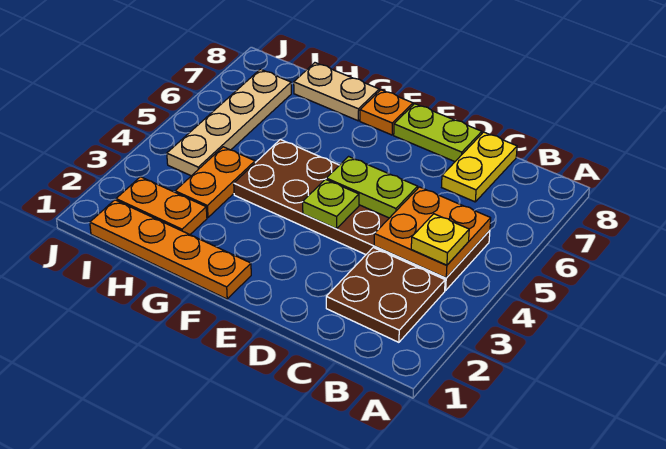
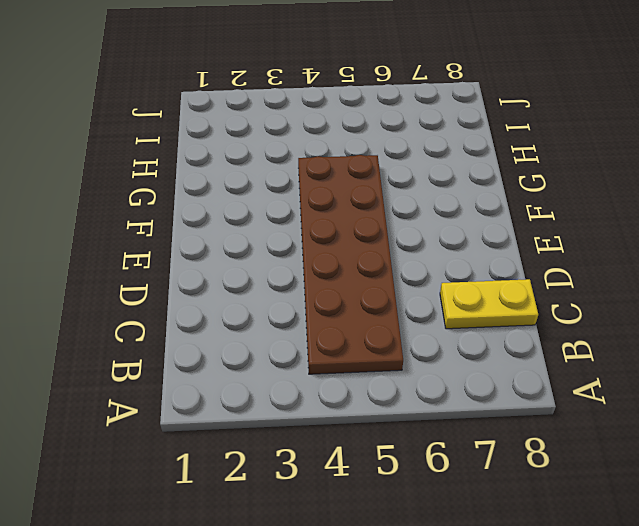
none -> brown plate B2:C3 level 1
none -> lime plate D8:E8 level 1
none -> orange plate F1:I1 level 1

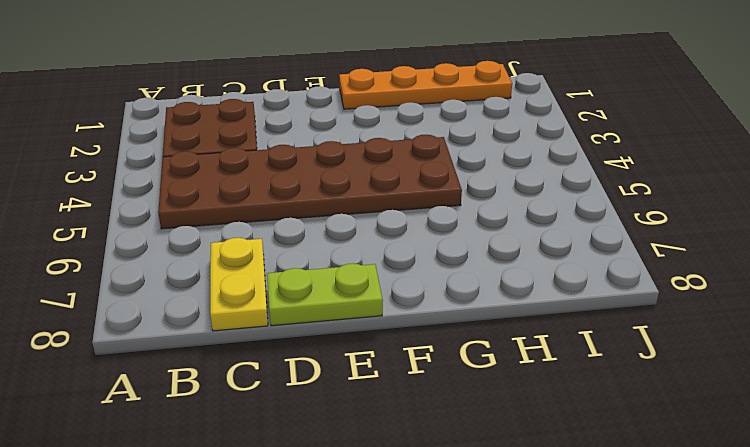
none -> orange plate F8 level 1
none -> tan plate G8:H8 level 1
none -> orange plate H2:I2 level 1

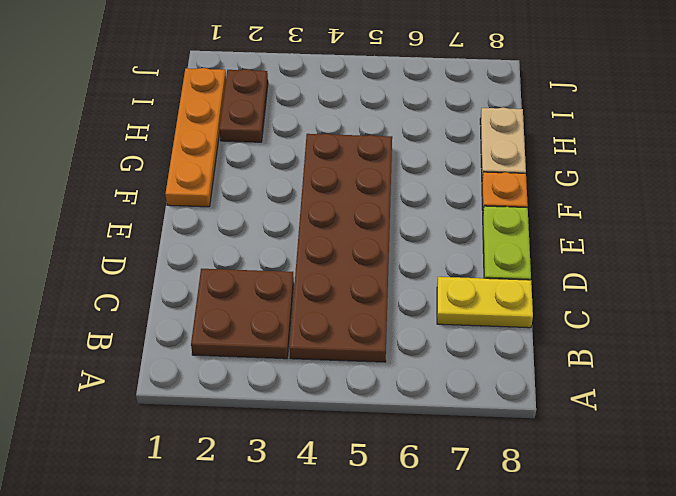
brown plate H2:I2 level 1 -> orange plate H2:I2 level 1
none -> orange plate H3:H4 level 1
none -> tan plate I4:I7 level 1
none -> orange plate B4:C5 level 2

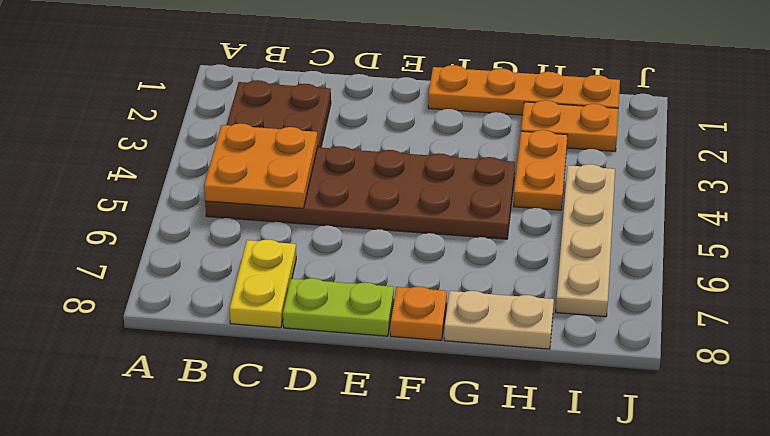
none -> lime plate D5:E5 level 2
none -> lime plate E4 level 2
none -> yellow plate B4 level 3

